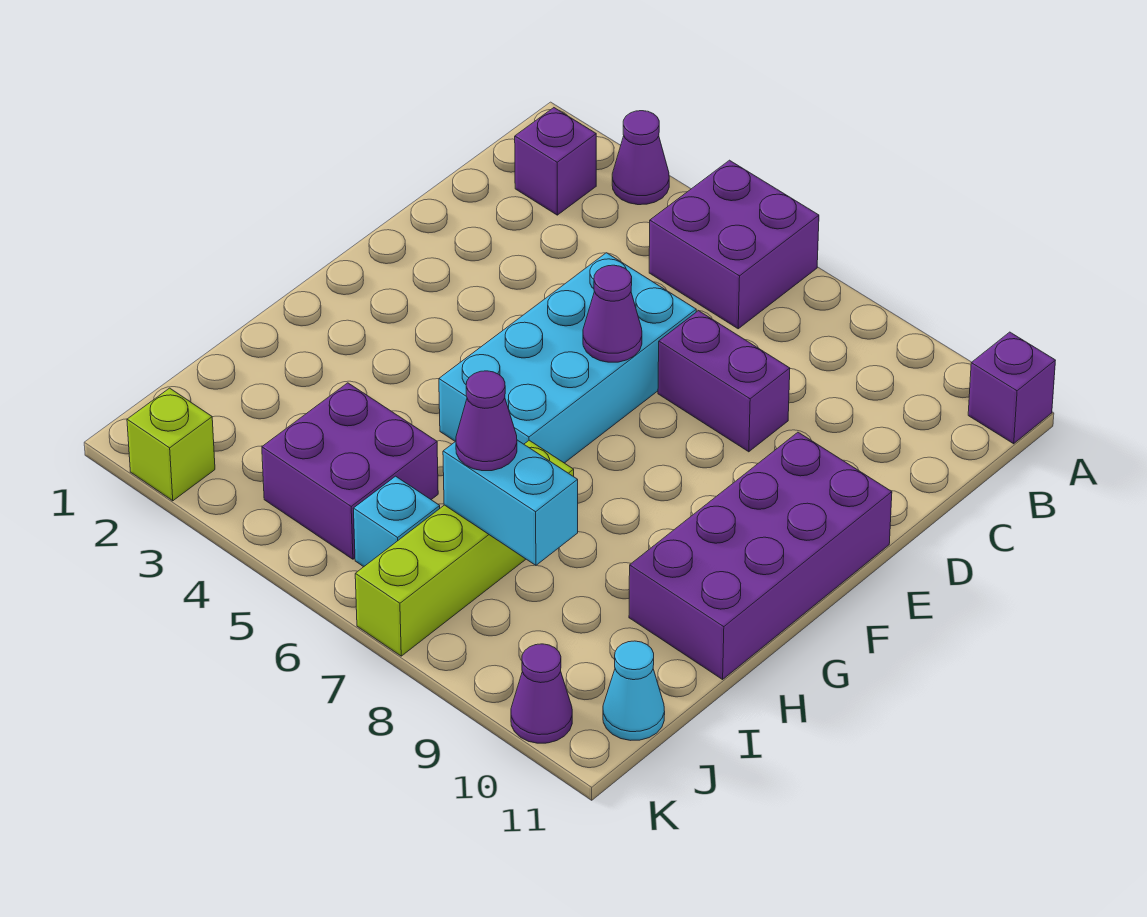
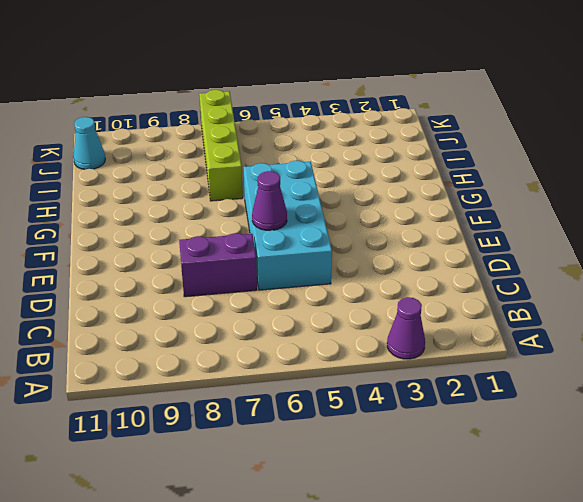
none -> purple brick A5:B6 level 1
none -> purple brick A11 level 1
none -> purple brick B2 level 1

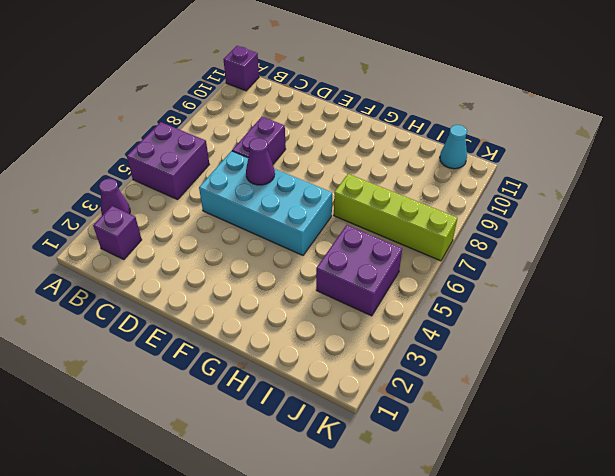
none -> purple brick E10:H11 level 1
none -> cyan brick J6 level 1
none -> lime brick K2 level 1

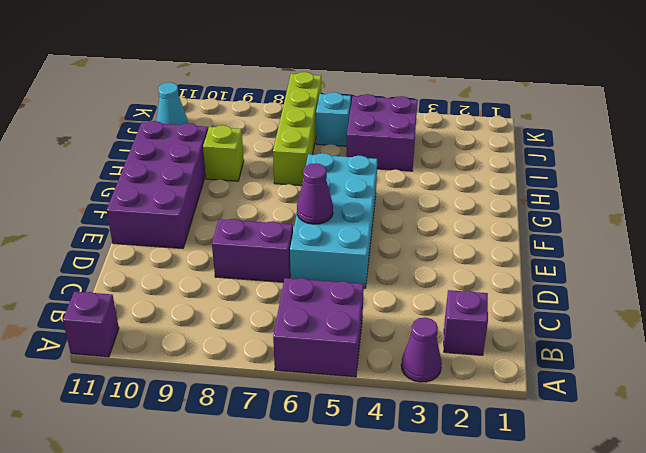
lime brick H9 level 1 -> lime brick K2 level 1
none -> purple cone K10 level 1
none -> cyan brick I7:I8 level 2
none -> purple cone I7 level 3

